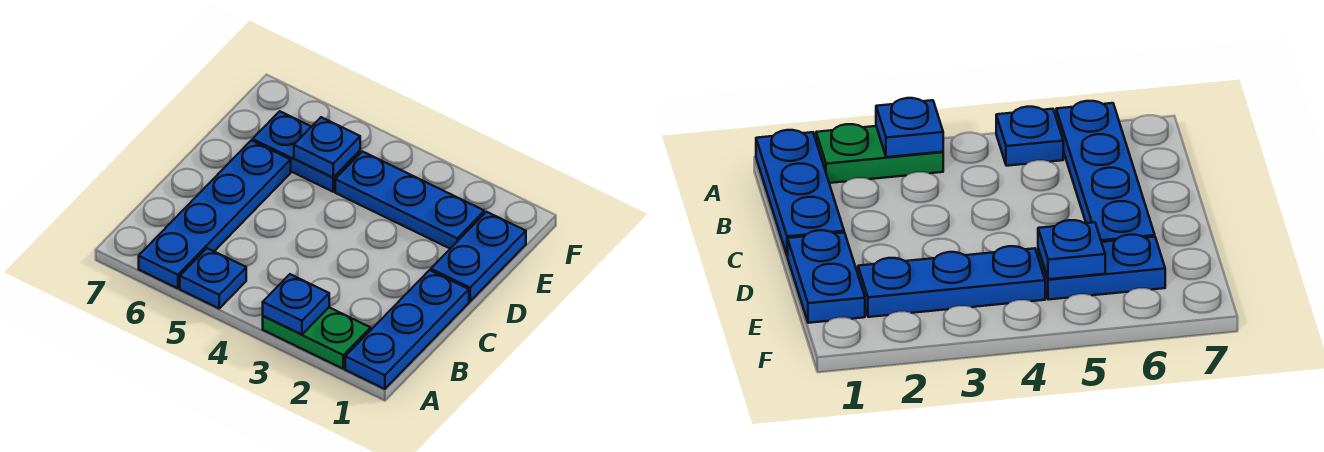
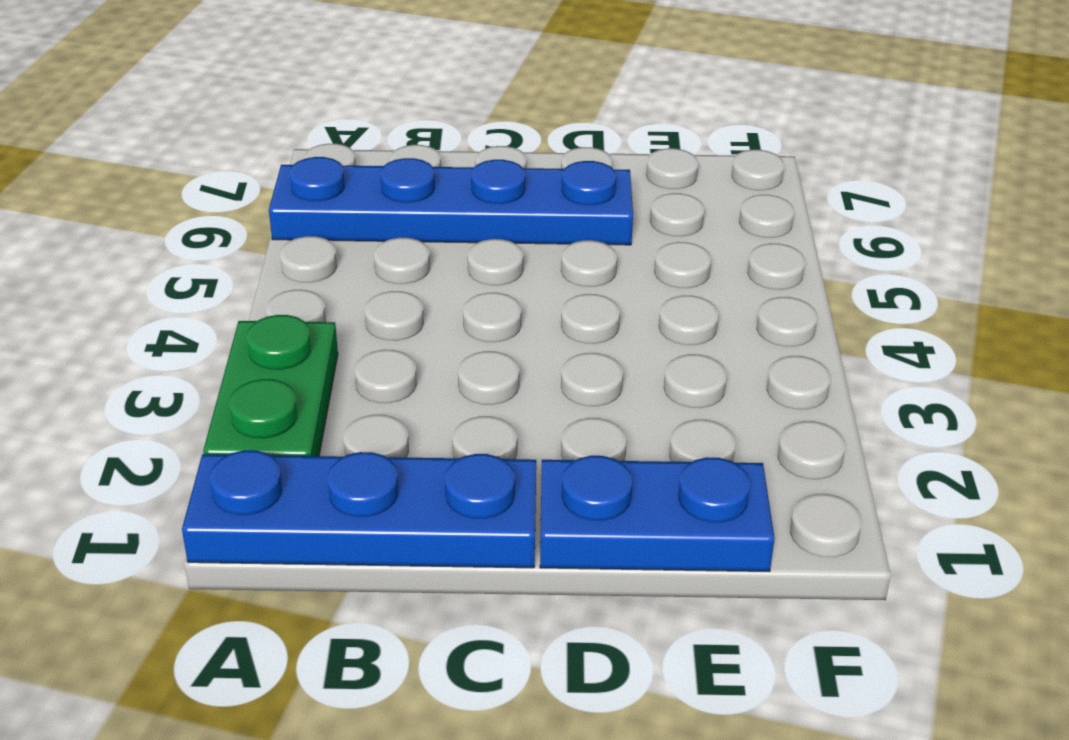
none -> blue plate A5 level 1
none -> blue plate E2:E4 level 1

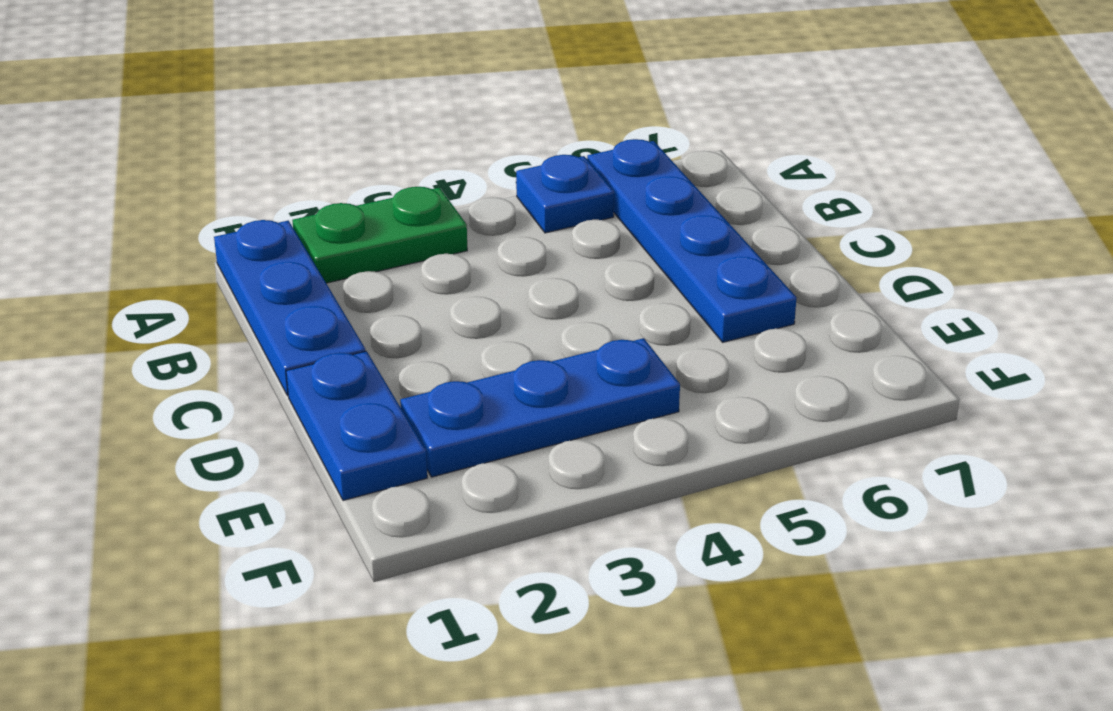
none -> blue plate E5:E6 level 1
none -> blue plate A3 level 2

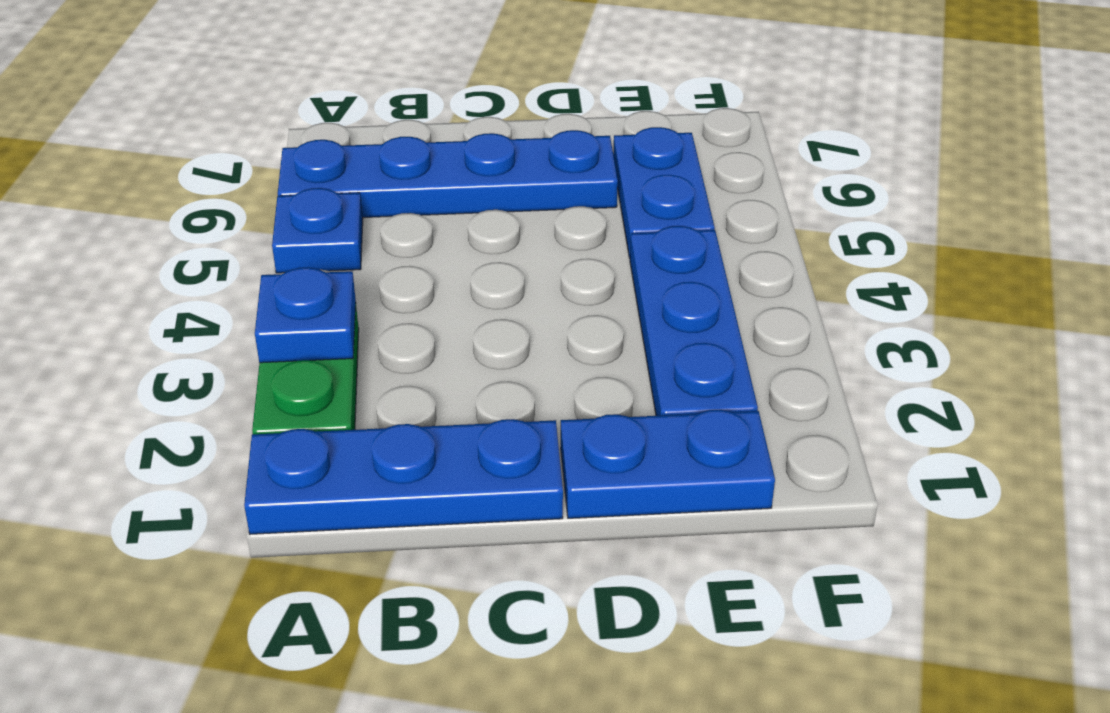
none -> blue plate E5 level 2

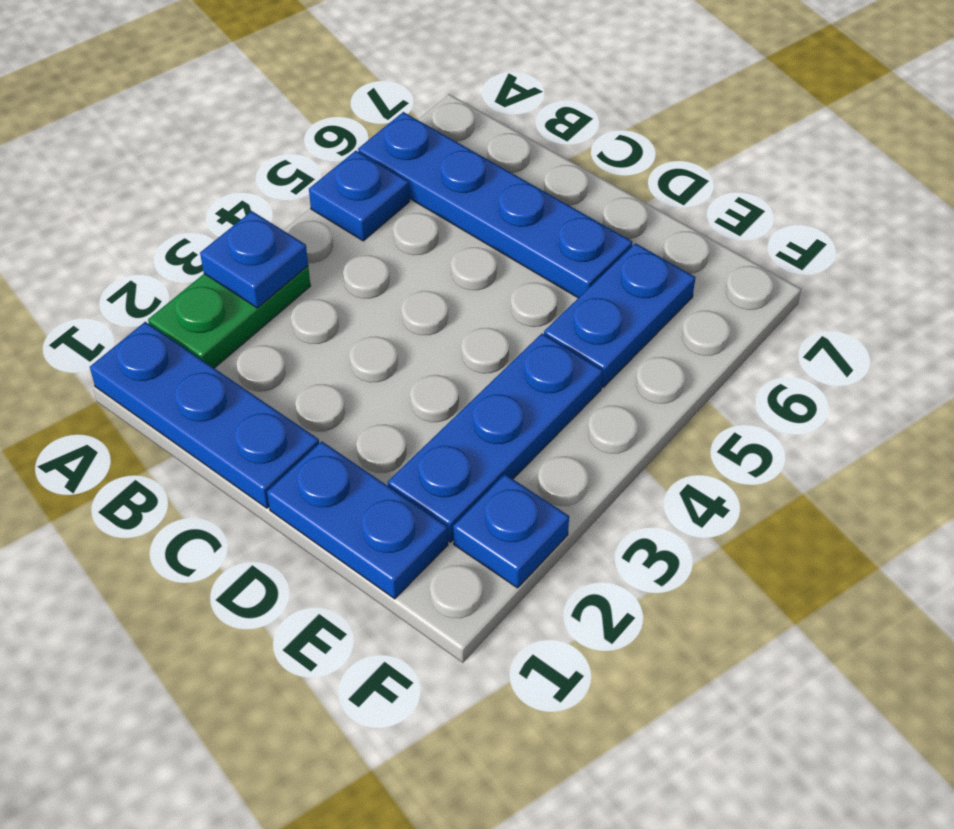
blue plate F2 level 1 -> blue plate E5 level 2

